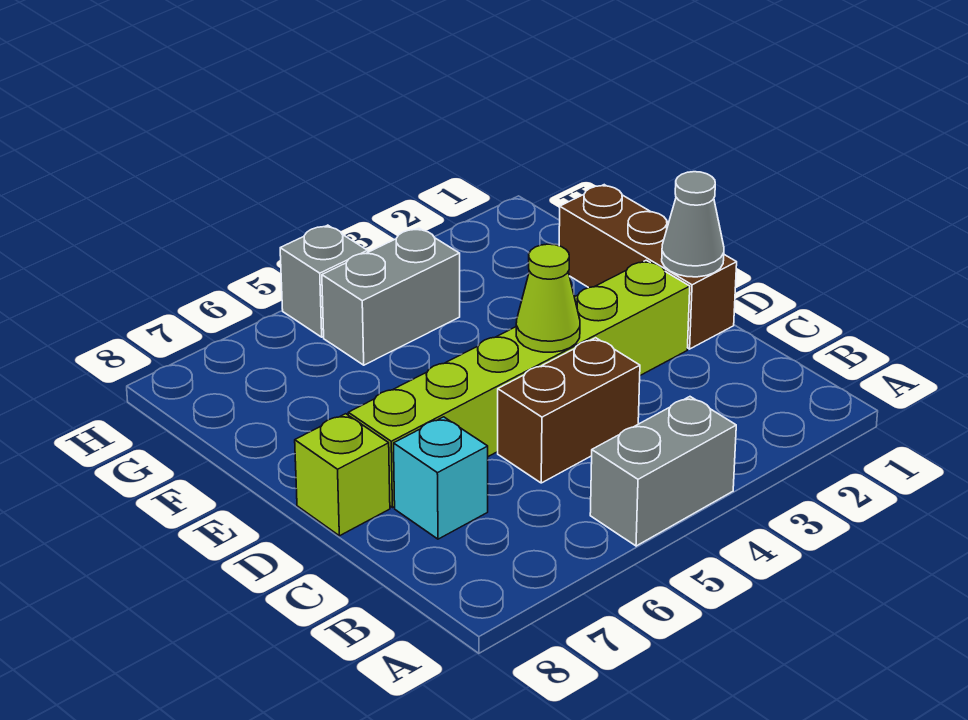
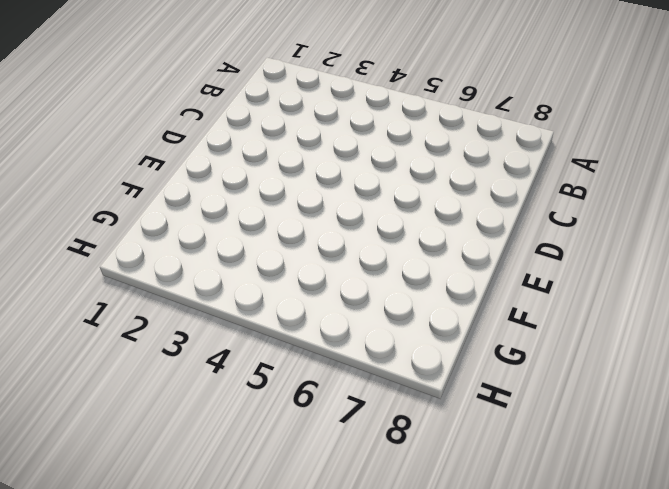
none -> grey brick A4:A5 level 1
none -> brown brick C4:C5 level 1

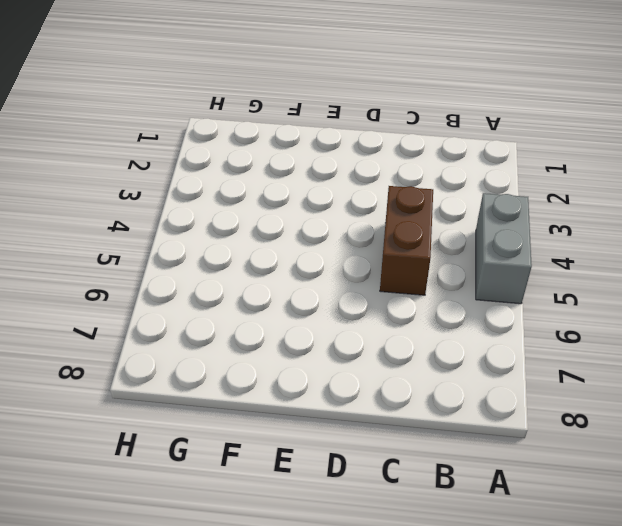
none -> cyan brick C7 level 1
none -> brown brick D1:F1 level 1

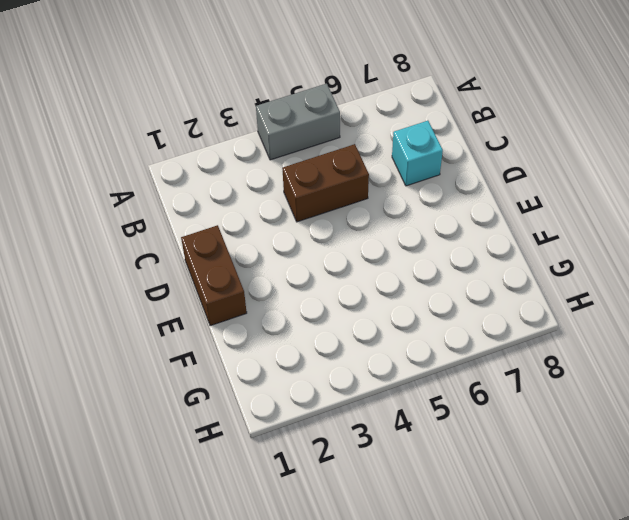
brown brick D1:E1 level 1 -> brown brick D1:F1 level 1
none -> lime brick D2:D7 level 1
none -> lime brick D8 level 1

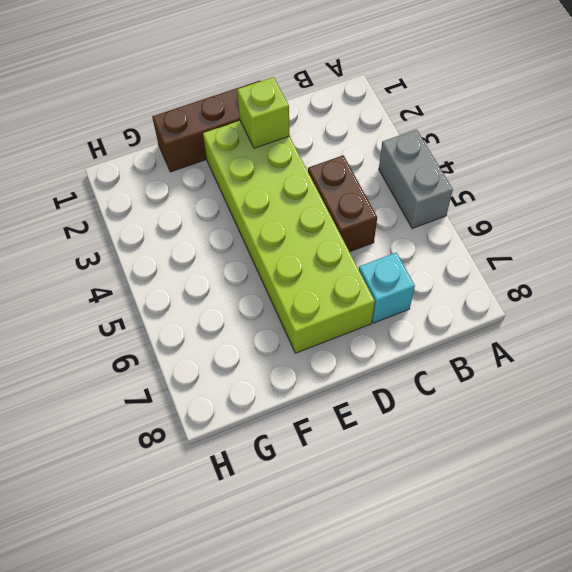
lime brick D2:E7 level 1 -> lime brick D2:D7 level 1
lime brick D2 level 2 -> lime brick D8 level 1
none -> grey brick G4:G5 level 1
none -> grey brick H5 level 1

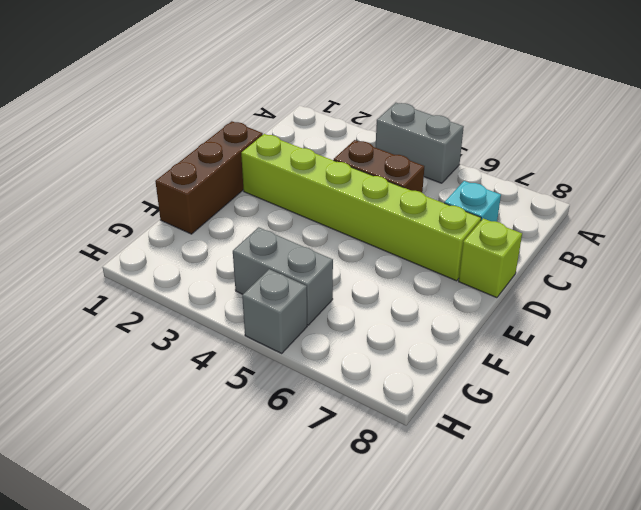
none -> grey cone D1 level 2
none -> lime cone D4 level 2

